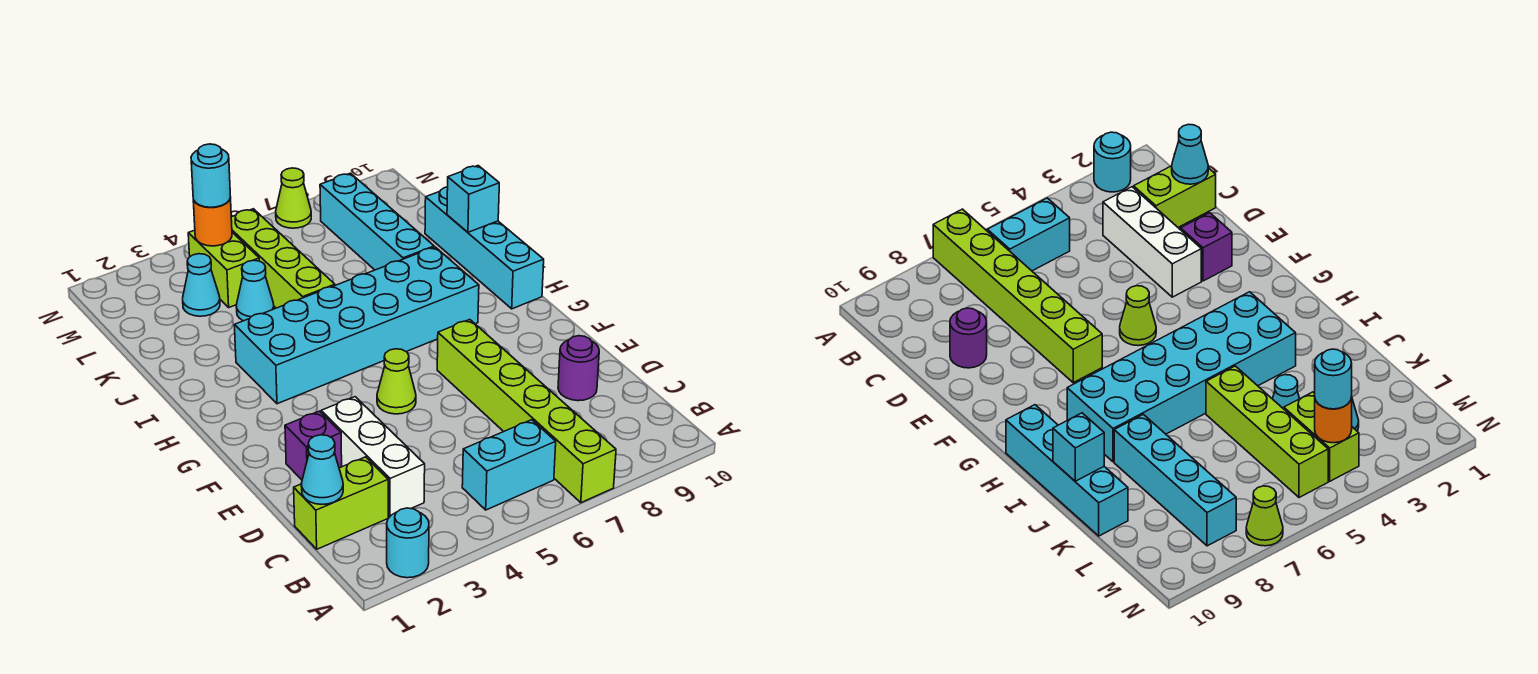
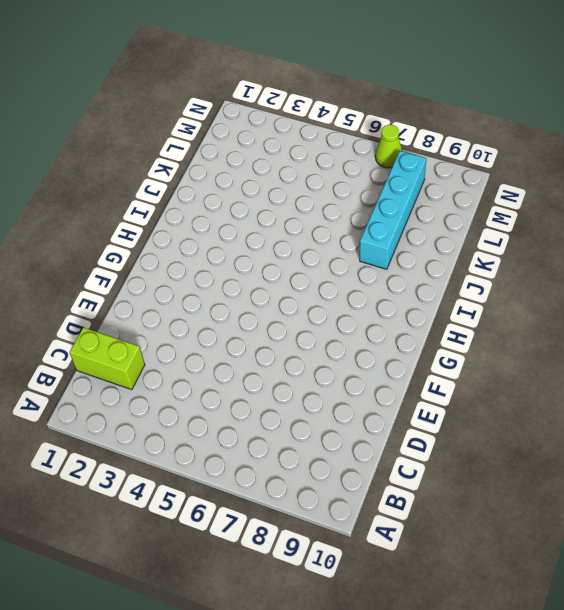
none -> cyan round brick A2 level 1
none -> lime brick A7:F7 level 1
none -> cyan brick B5:B6 level 1

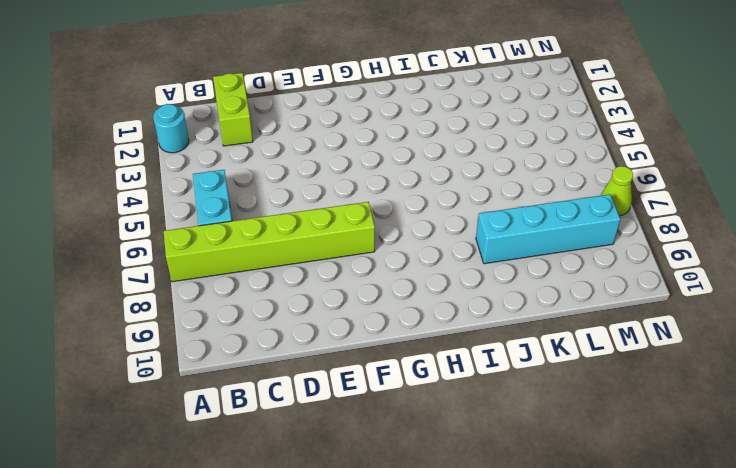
none -> white brick C3:E3 level 1
none -> purple round brick D9 level 1
none -> purple brick E2 level 1

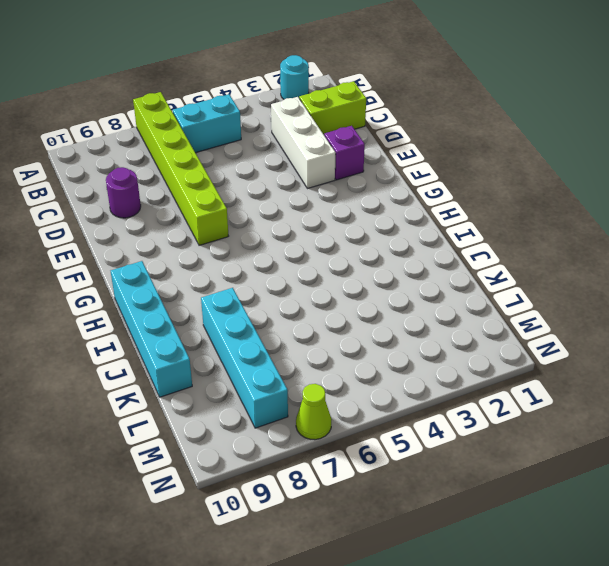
none -> lime cone F5 level 1
none -> cyan brick H3:I8 level 1
none -> lime brick J5:M5 level 1

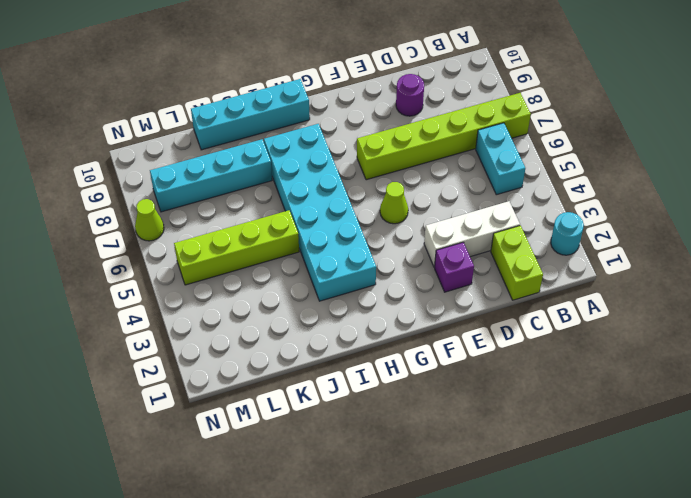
none -> cyan cone K4 level 1
none -> cyan cone L3 level 1
none -> lime brick L4:M4 level 1

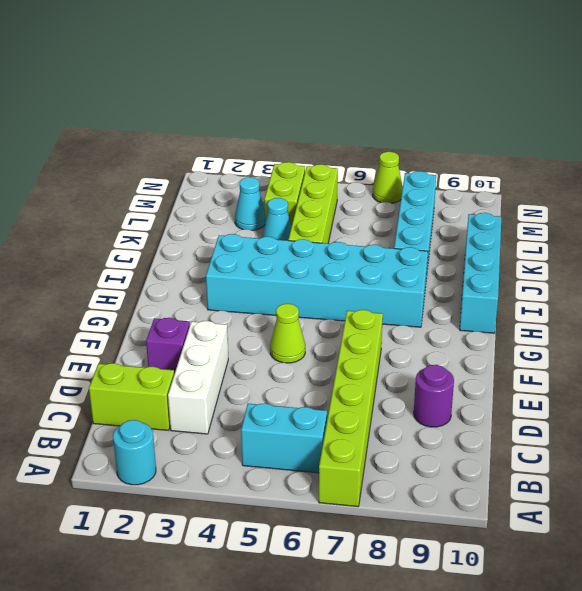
none -> cyan cone C1 level 2
none -> cyan brick J10 level 2
none -> orange round brick M4 level 2

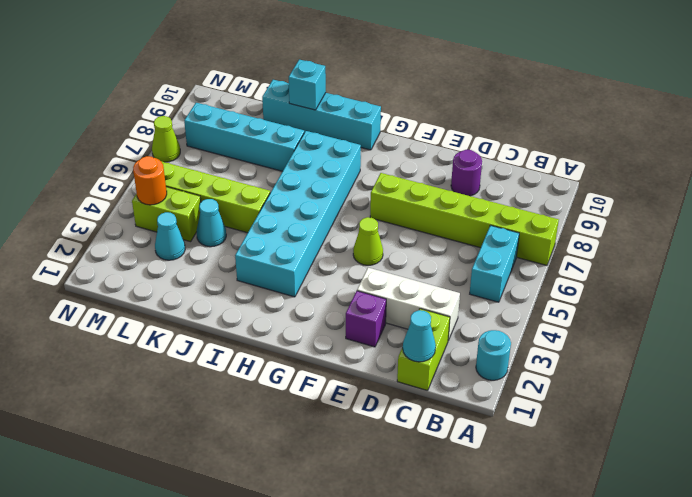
none -> cyan round brick M4 level 3

